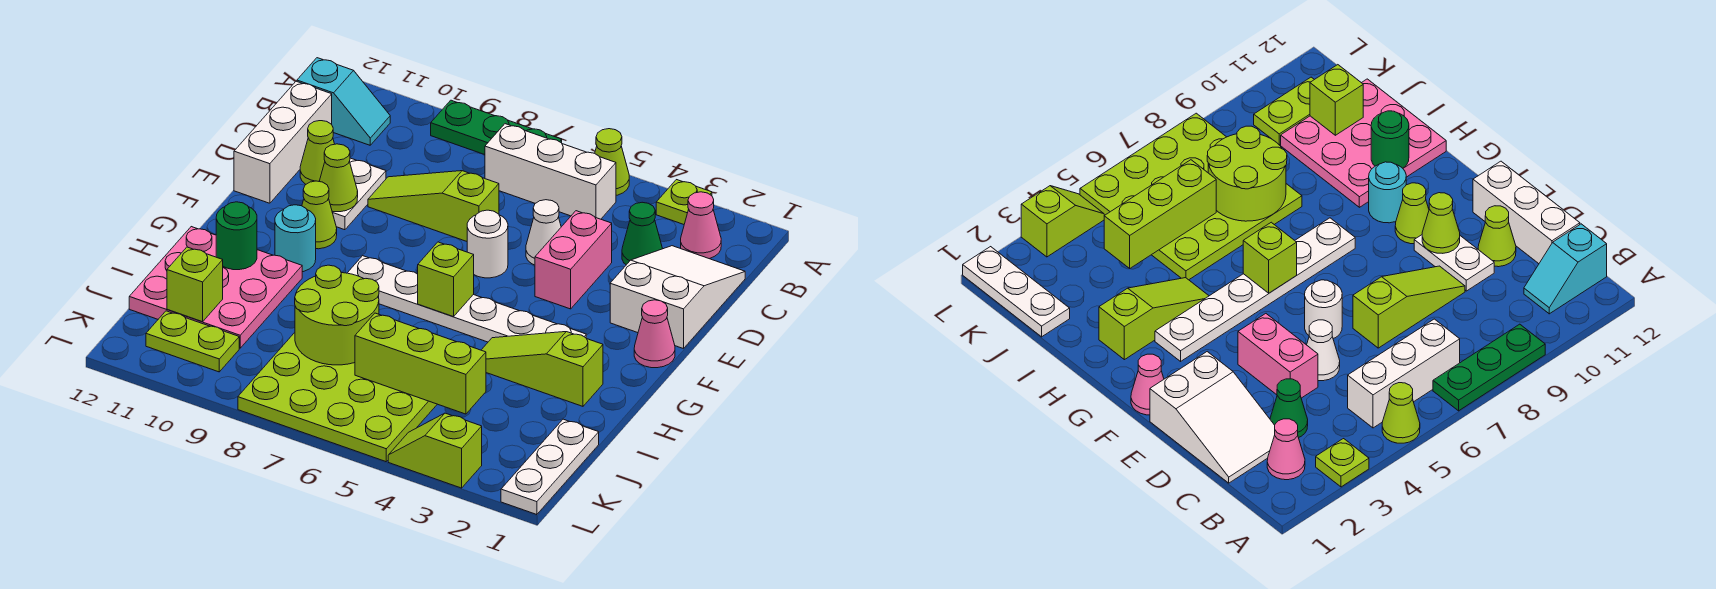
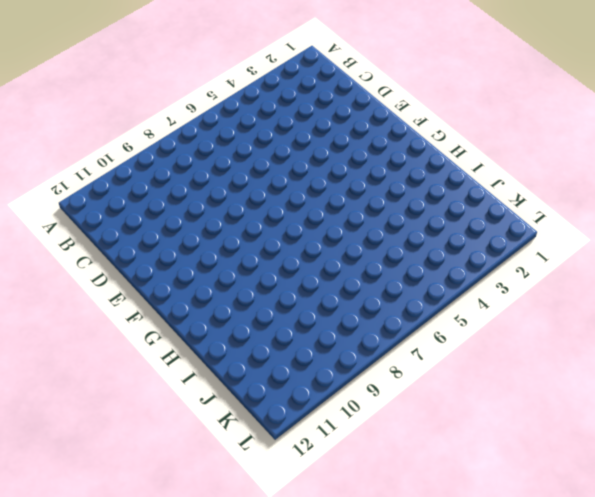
none -> lime plate A3 level 1
none -> lime cone A5 level 1
none -> green plate A7:A9 level 1
none -> pink cone B2 level 1

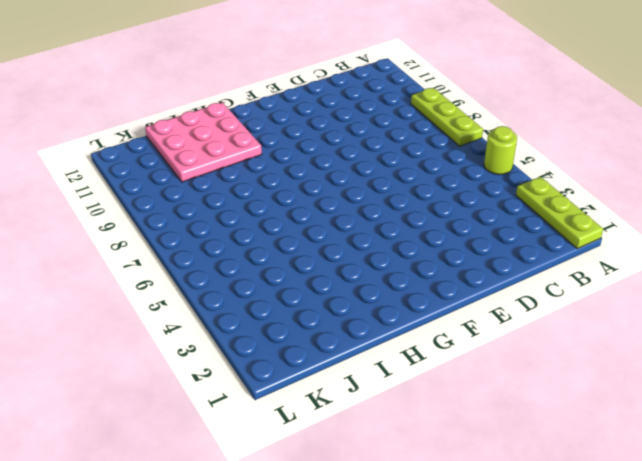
lime plate A1:A3 level 1 -> lime plate A3 level 1
lime round brick A5 level 1 -> lime cone A5 level 1
lime plate A7:A9 level 1 -> green plate A7:A9 level 1
none -> pink cone B2 level 1
none -> white brick B5:B7 level 1
none -> cyan slope B11:B12 level 1 top 12
none -> white slope C1:E2 level 1 top E

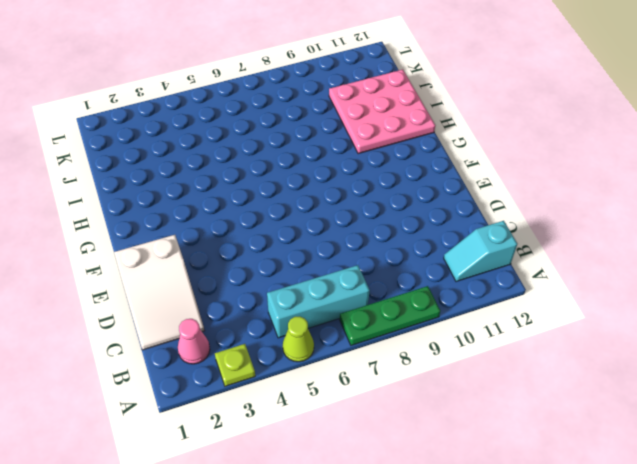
cyan brick B5:B7 level 1 -> white brick B5:B7 level 1
none -> green cone C3 level 1
none -> white brick C12:E12 level 1
none -> pink brick D4:E4 level 1
none -> white cone D5 level 1

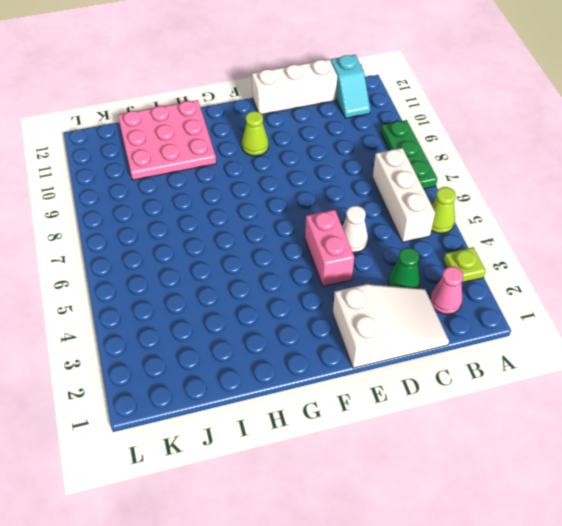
pink brick E4:E5 level 1 -> pink brick D4:E4 level 1
none -> lime slope D7:D9 level 1 top 7
none -> white plate D10:E10 level 1
none -> lime cone D11 level 1
none -> white round brick E6 level 1

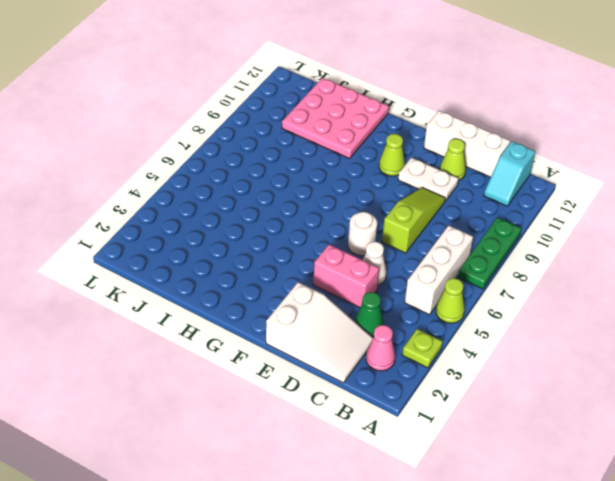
none -> pink cone F1 level 1
none -> white plate G3:G8 level 1
none -> cyan round brick G10 level 1
none -> lime slope H2:H4 level 1 top 2

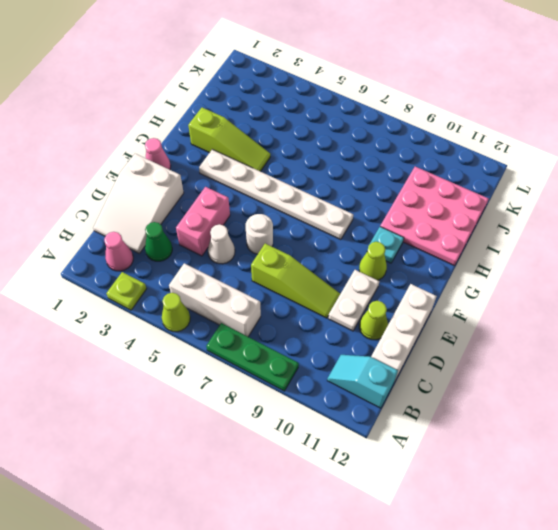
cyan plate G10 level 1 -> cyan round brick G10 level 1
none -> lime plate I5:L8 level 1
none -> white plate J1:L1 level 1
none -> lime plate K10:K11 level 1
none -> lime slope L3:L4 level 1 top 3

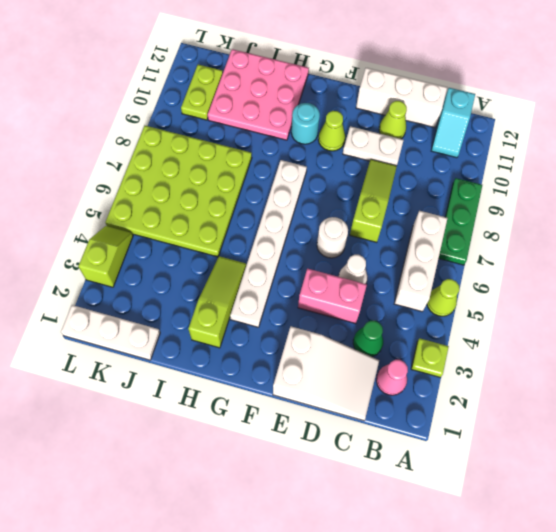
none -> pink cone F1 level 1
none -> lime cone E10 level 2
none -> lime brick G6 level 2
none -> green round brick H11 level 2

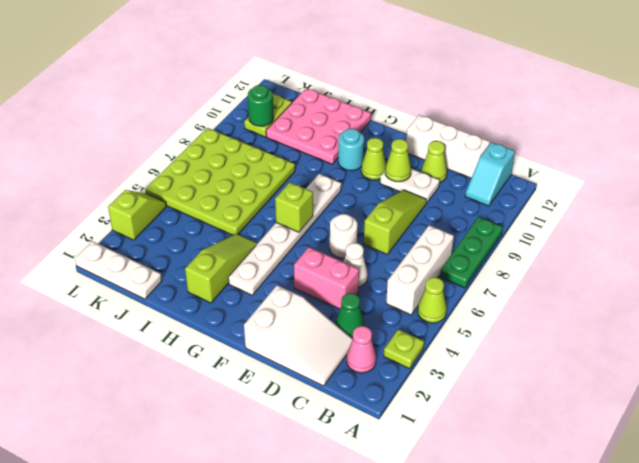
green round brick K10 level 2 -> green round brick H11 level 2
none -> pink cone F1 level 1
none -> lime round brick I7:J8 level 2
none -> lime brick J4:J6 level 2
none -> lime brick J11 level 2

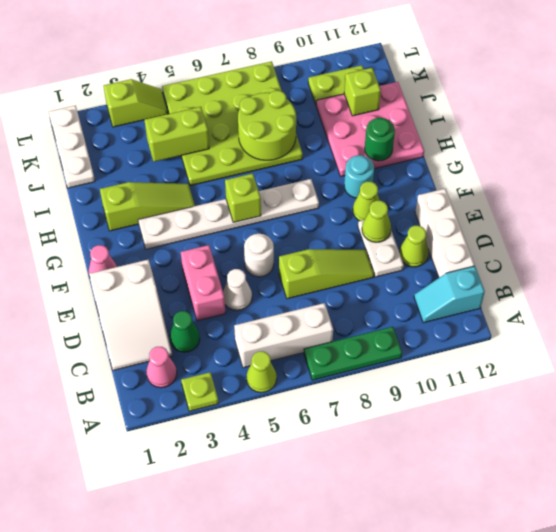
lime brick J4:J5 level 2 -> lime brick J4:J6 level 2

